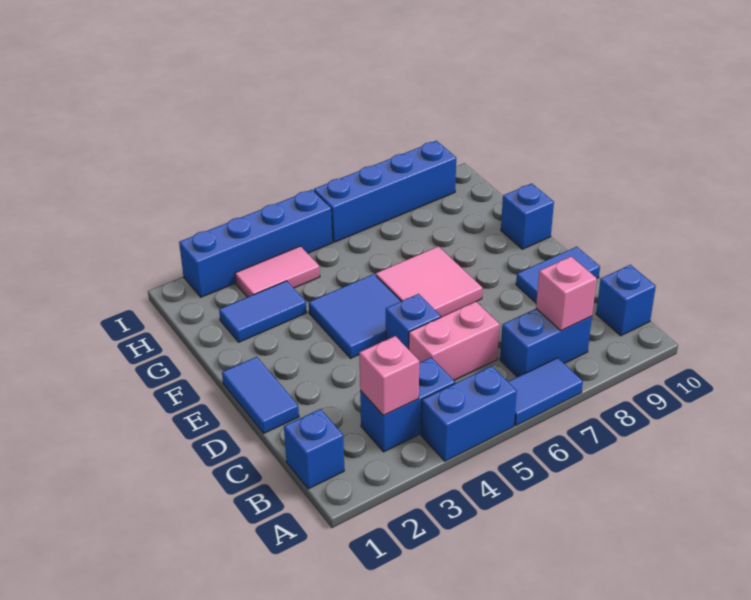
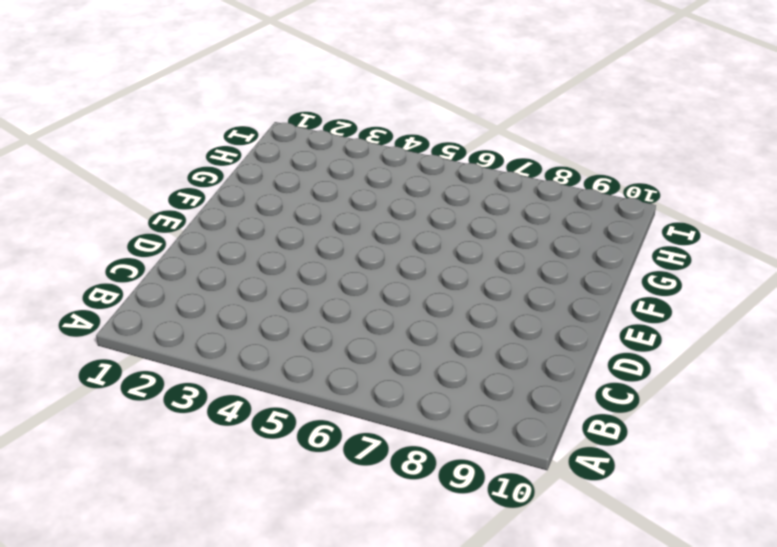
none -> blue brick A4:A5 level 1
none -> blue tile A6:A7 level 1
none -> blue brick B1 level 1

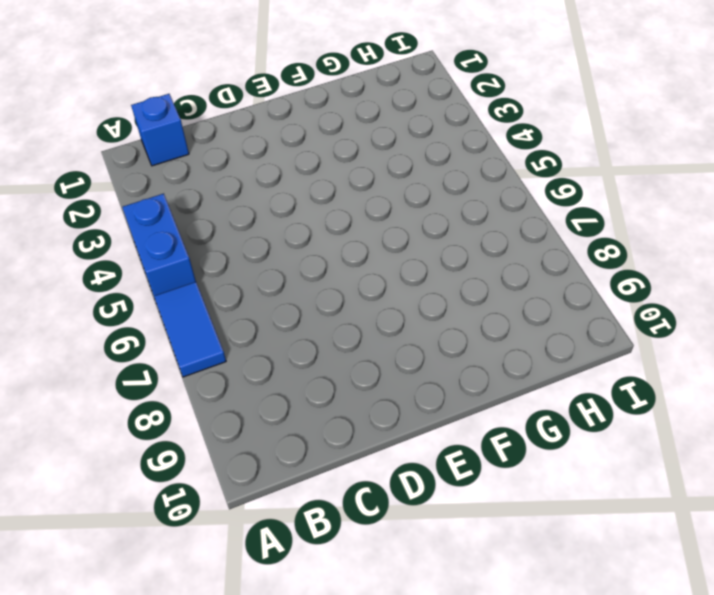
none -> blue brick B3:B4 level 1
none -> blue brick B7:B8 level 1
none -> blue brick B10 level 1

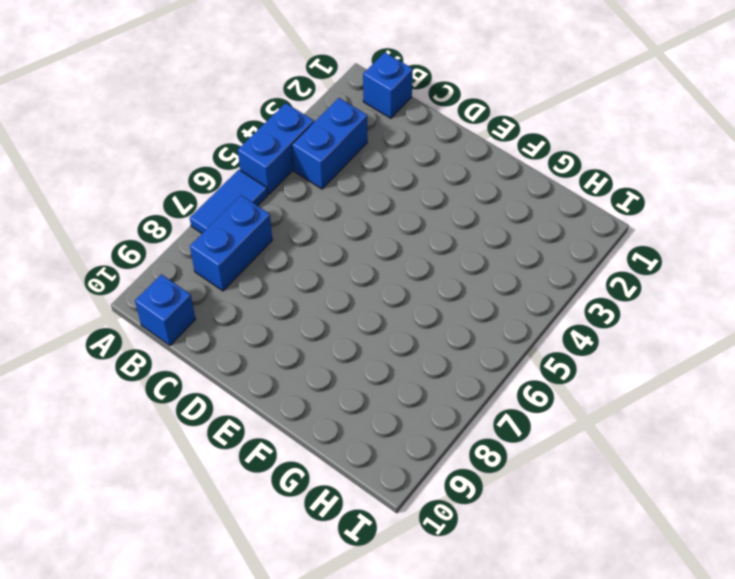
none -> pink brick C5:C6 level 1
none -> blue tile D1:E1 level 1
none -> blue brick D5 level 1

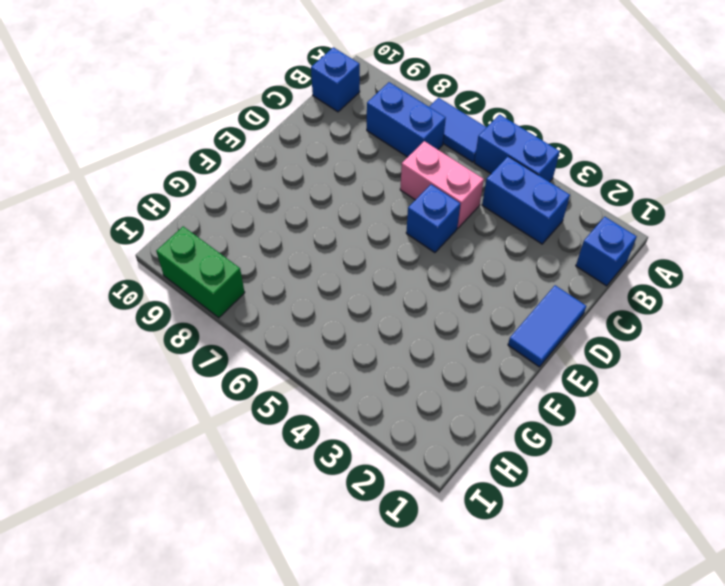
green brick I8:I9 level 1 -> blue brick I6:I9 level 1
none -> blue tile D9:D10 level 1
none -> blue tile E4:F5 level 1
none -> pink tile E6:F7 level 1

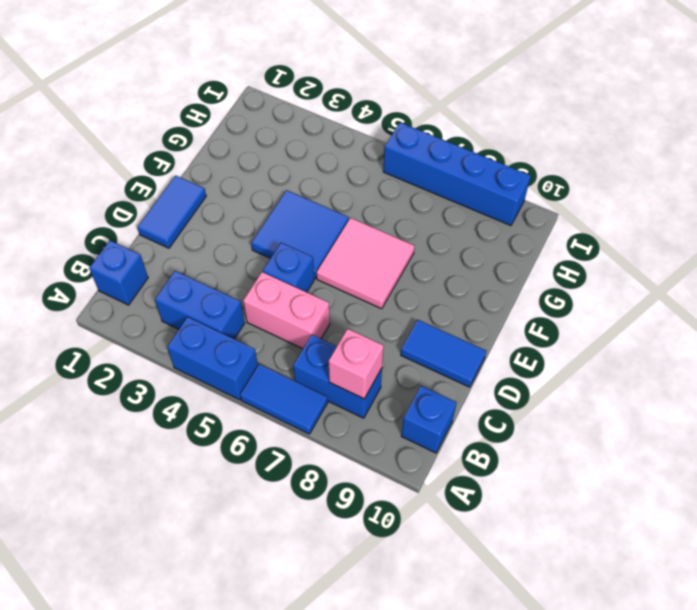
none -> blue brick F10 level 1
none -> blue tile G2:G3 level 1
none -> pink tile H3:H4 level 1

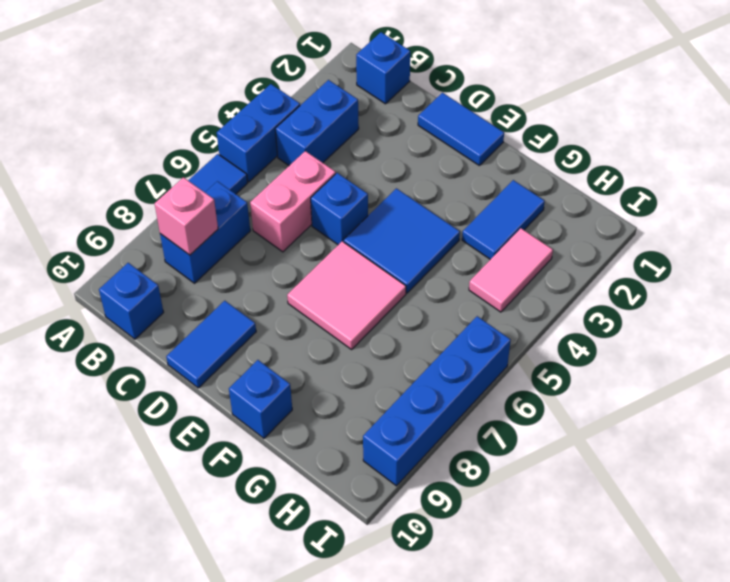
none -> blue brick I2:I5 level 1
none -> pink brick B3 level 2

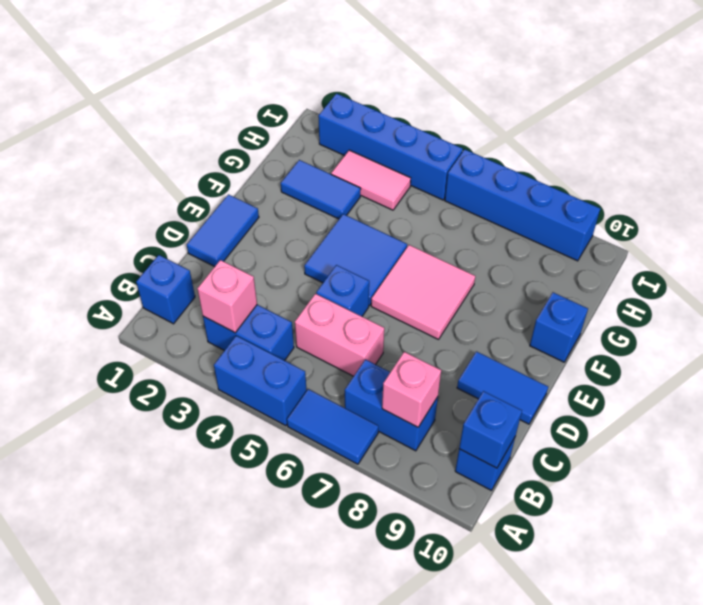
blue brick B10 level 2 -> none

